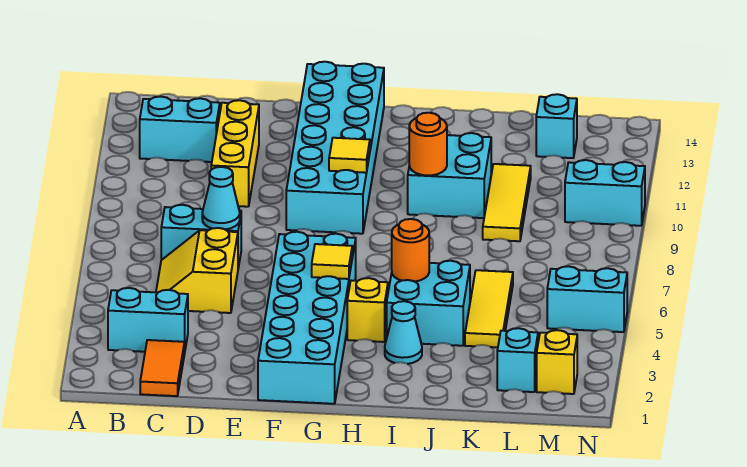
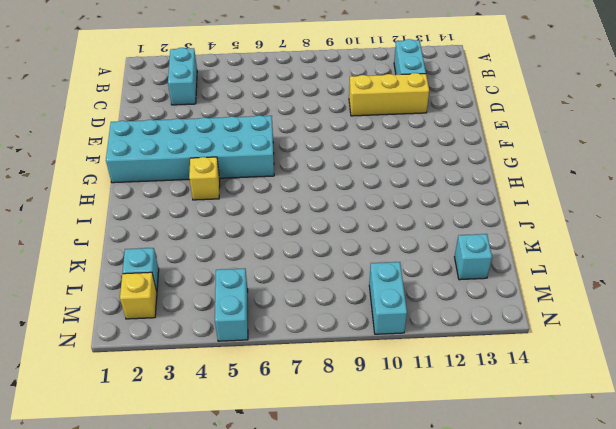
none -> orange tile C1:C2 level 1
none -> yellow slope C5:D6 level 1 top D
none -> cyan brick C7:D7 level 1

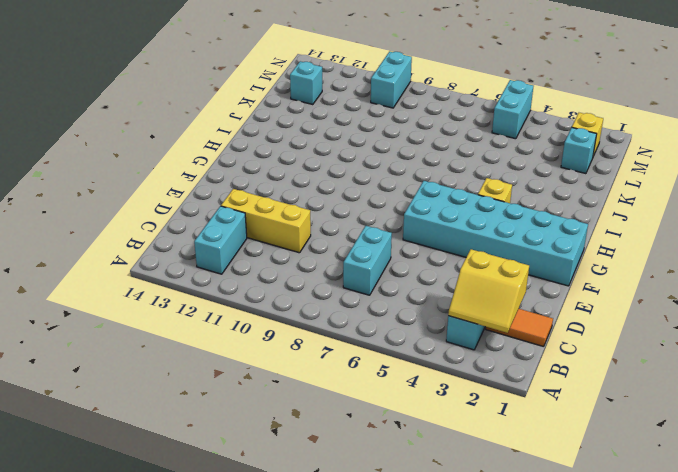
yellow slope B2:C3 level 2 top C -> yellow slope C5:D6 level 1 top D
none -> cyan brick F9:G14 level 1
none -> cyan cone I3 level 1
none -> cyan brick I4:J5 level 1

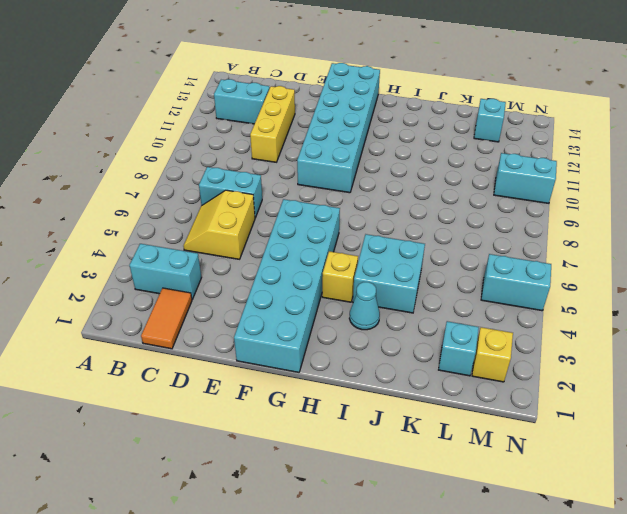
none -> cyan brick I10:J11 level 1
none -> yellow tile K4:K6 level 1
none -> yellow tile K9:K11 level 1

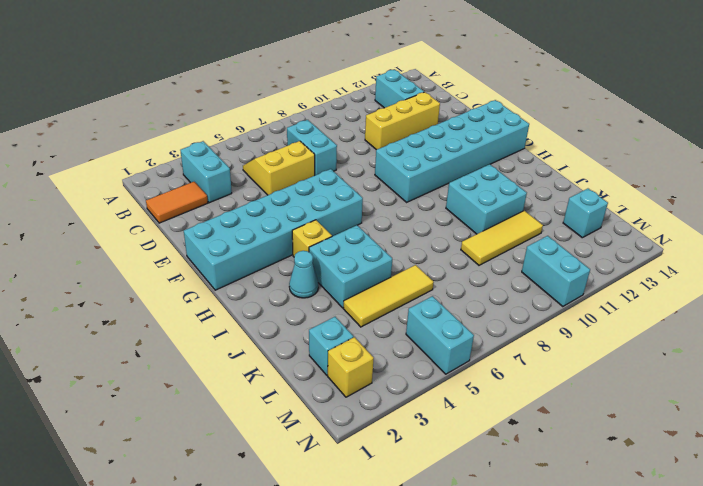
none -> cyan cone D7 level 2
none -> yellow tile G5 level 2
none -> yellow tile G10 level 2

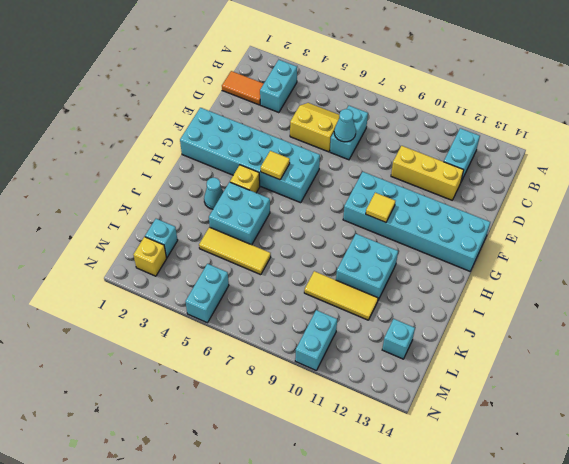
none -> orange round brick I5 level 2
none -> orange round brick I10 level 2

